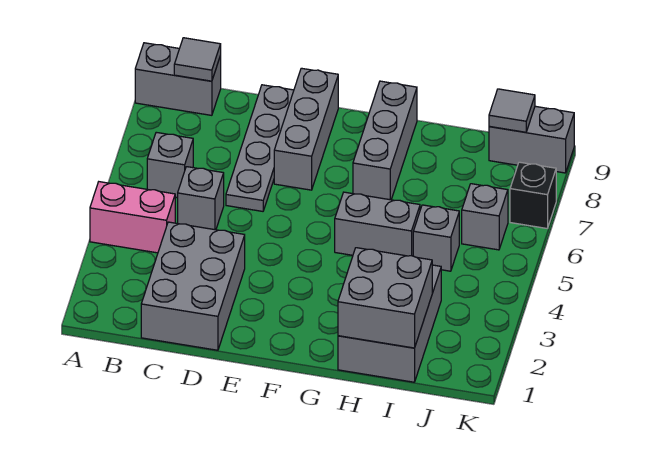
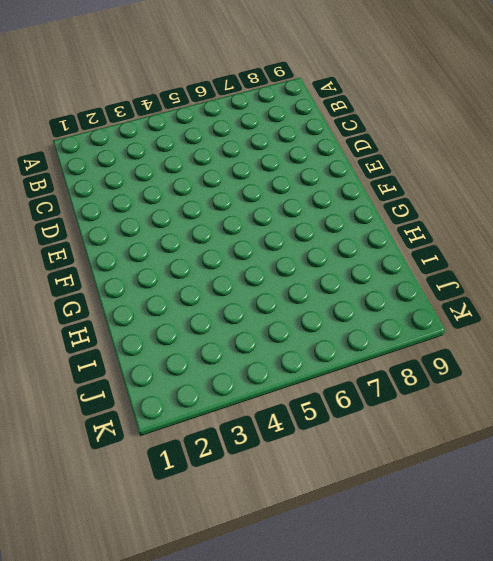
none -> pink brick A4:B4 level 1
none -> grey brick A9:B9 level 1
none -> grey brick B6 level 1

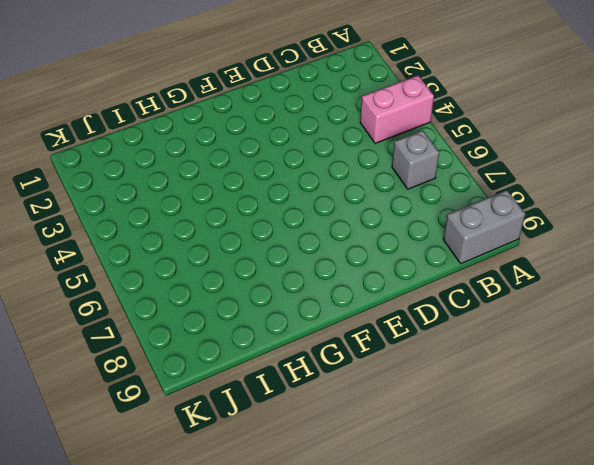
none -> grey brick C1:D3 level 1
none -> grey brick C5 level 1
none -> grey plate D6:D9 level 1

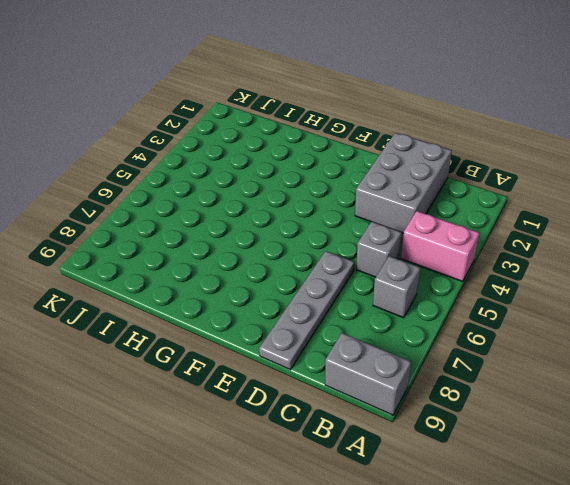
none -> grey brick E7:E9 level 1
none -> grey brick G5:H5 level 1
none -> grey brick G7:G9 level 1

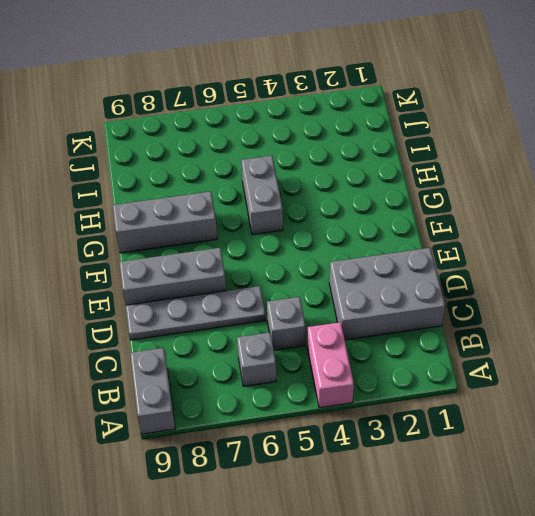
none -> grey brick H1:I3 level 1
none -> grey brick I5 level 1
none -> grey brick J6 level 1

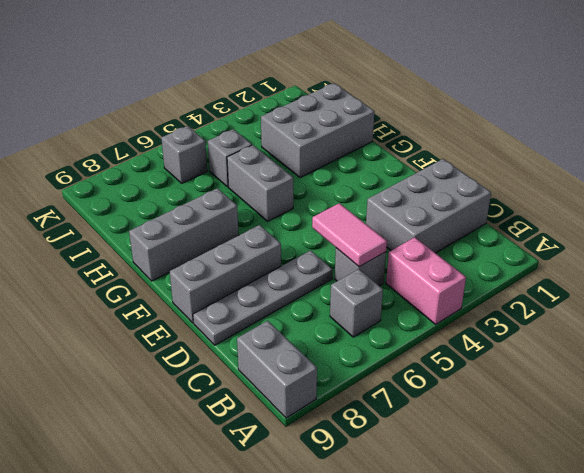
pink tile C5:D5 level 2 -> none
none -> grey brick J9:K9 level 1
none -> black brick K7 level 1
none -> grey tile B9 level 2

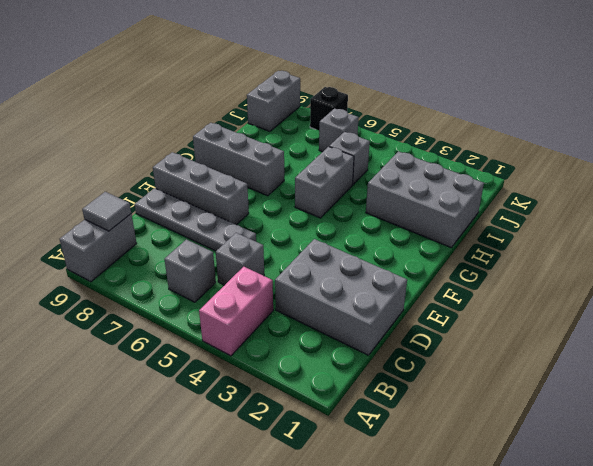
none -> grey brick H1:I2 level 2
none -> grey tile J9 level 2

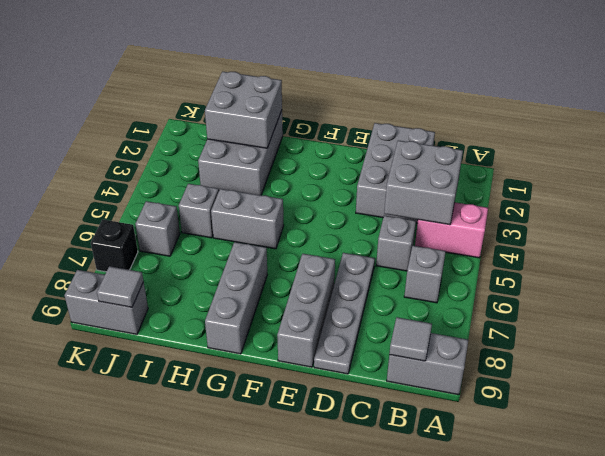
grey brick B3:C4 level 2 -> none

